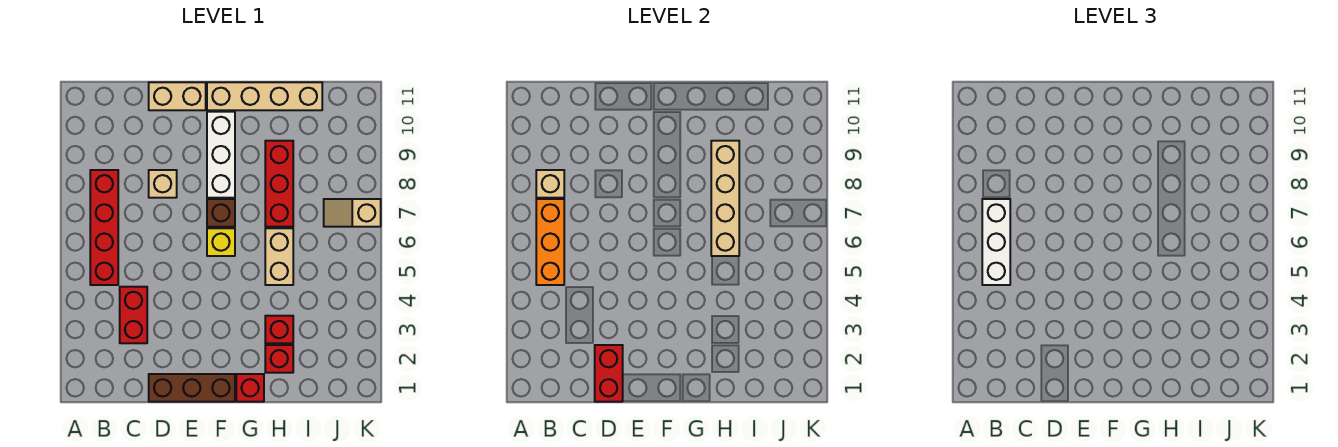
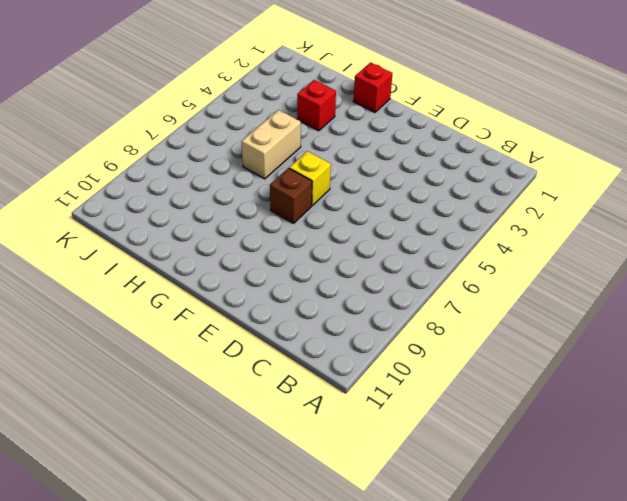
none -> red brick B5:B8 level 1
none -> red brick C3:C4 level 1
none -> brown brick D1:F1 level 1

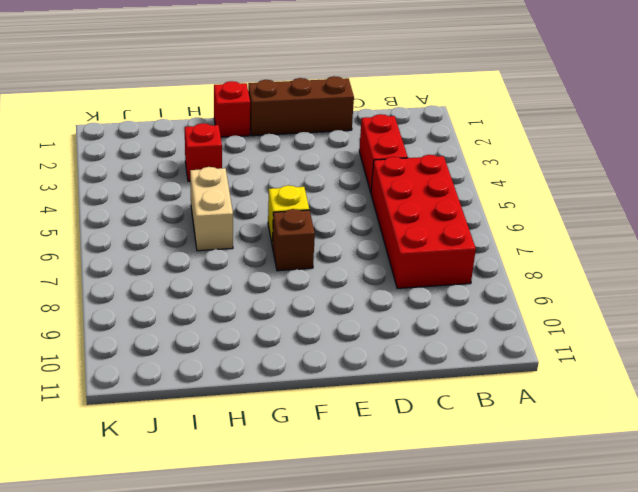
red brick B5:C8 level 1 -> red brick B5:B8 level 1
none -> tan brick D8 level 1
none -> tan brick D11:E11 level 1
none -> white brick F8:F10 level 1

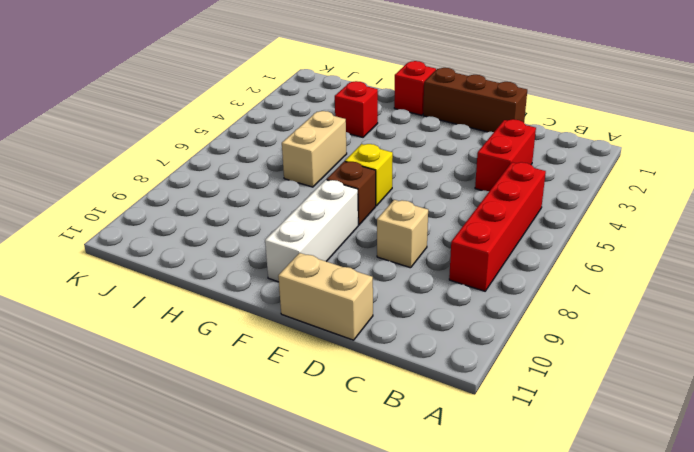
none -> tan brick F11:I11 level 1
none -> red brick H2 level 1
none -> red brick H7:H9 level 1

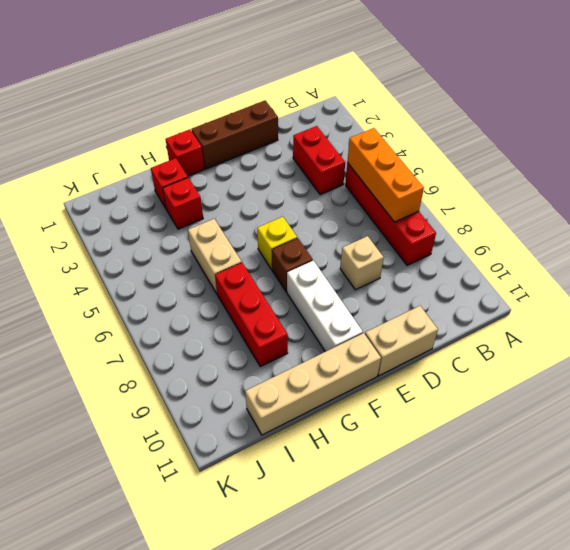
none -> tan slope J7:K7 level 1 top K
none -> tan brick B8 level 2
none -> red brick D1:D2 level 2

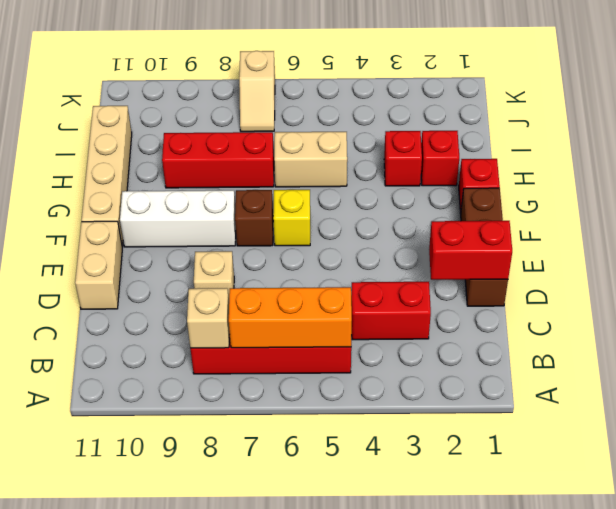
none -> tan brick H6:H9 level 2
none -> white brick B5:B7 level 3

